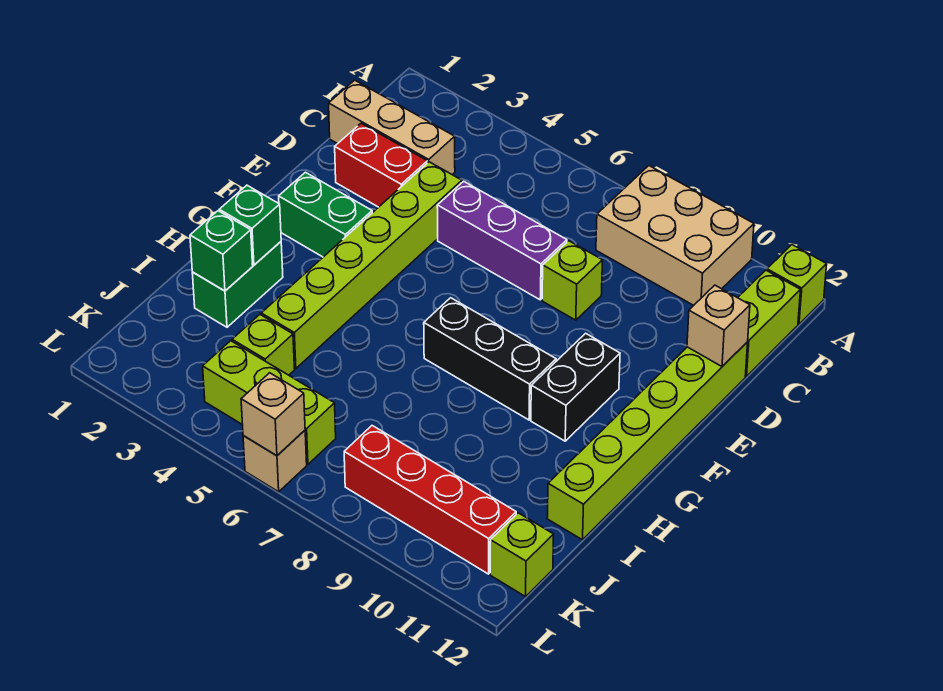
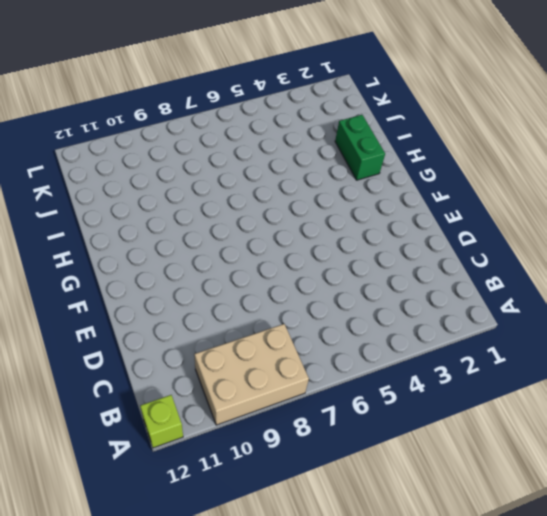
none -> lime brick B12:C12 level 1
none -> tan brick C1:C3 level 1
none -> red brick D2:D3 level 1

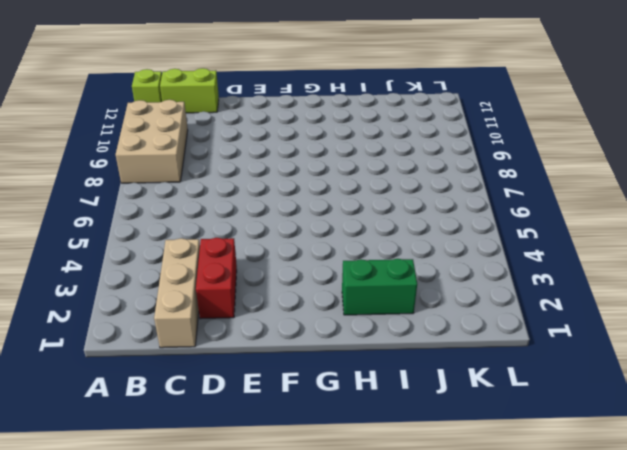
none -> lime brick D4:I4 level 1
none -> purple brick D5:D7 level 1
none -> lime brick D8 level 1

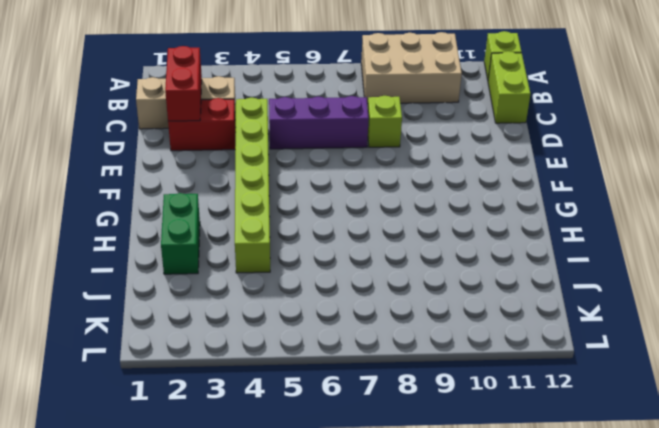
red brick C2:D2 level 2 -> none
none -> lime brick D12:I12 level 1
none -> green brick F2:F3 level 1
none -> black brick F10:G10 level 1

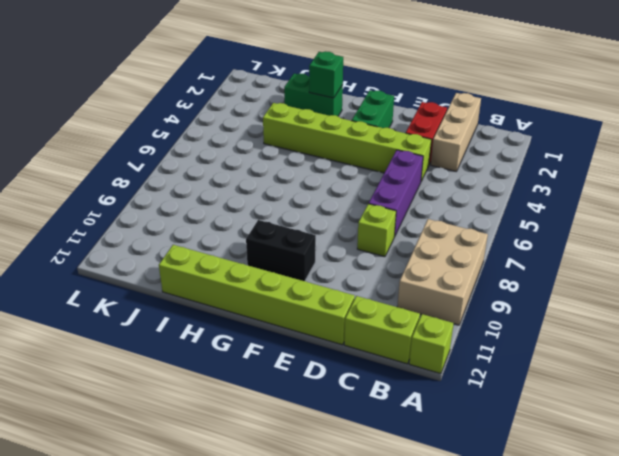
none -> black brick G7:G9 level 1
none -> lime brick J4 level 1
none -> lime brick K4:K6 level 1

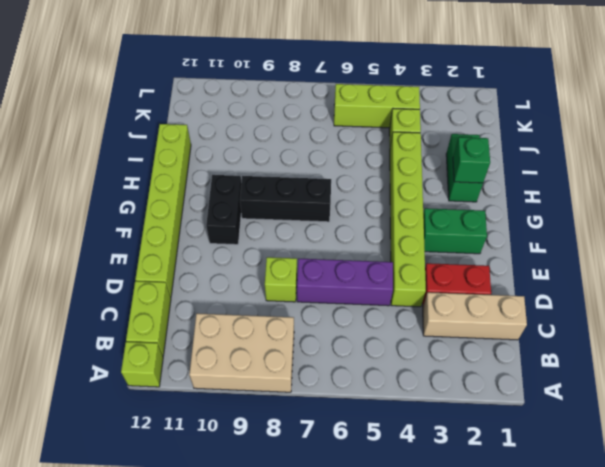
none -> red brick K8:K11 level 1
none -> lime brick K12 level 1
none -> tan brick L6 level 1

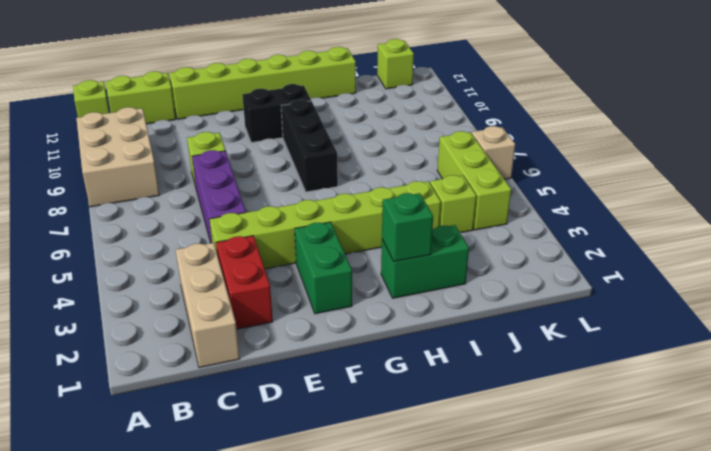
none -> red brick K8:K11 level 1
none -> tan brick D12 level 2
none -> green brick I2 level 2

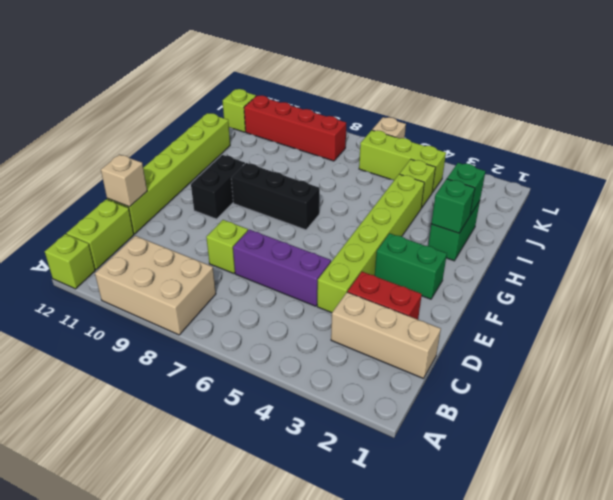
none -> tan brick L6 level 2

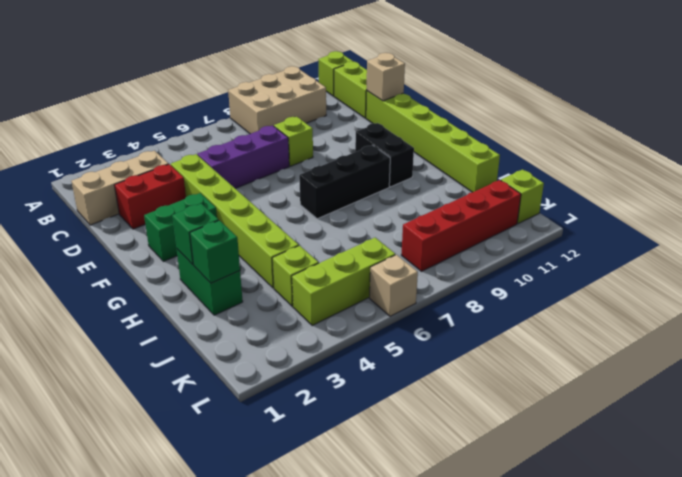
none -> tan brick L6 level 2

